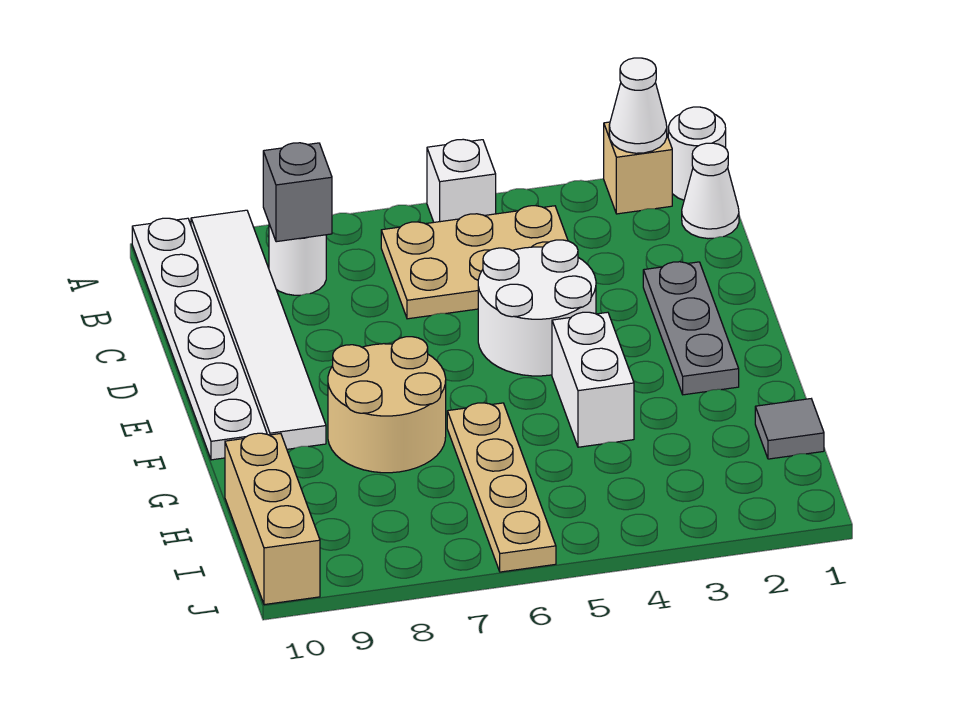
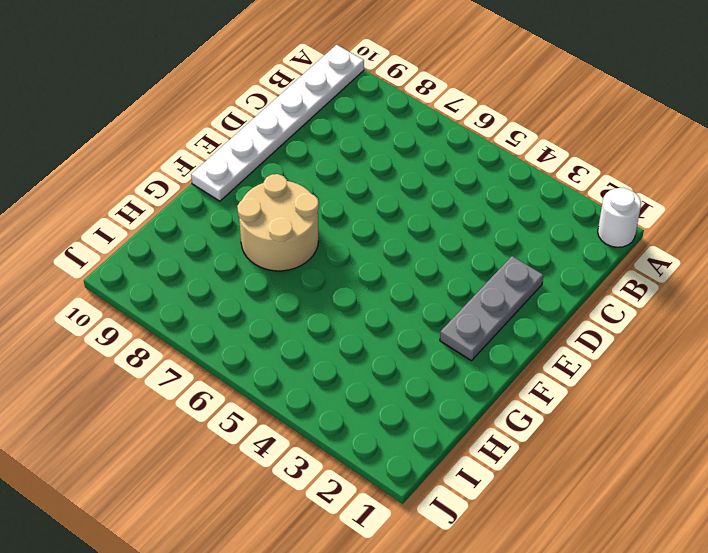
none -> tan brick A2 level 1
none -> white brick A5 level 1
none -> white tile A9:F9 level 1

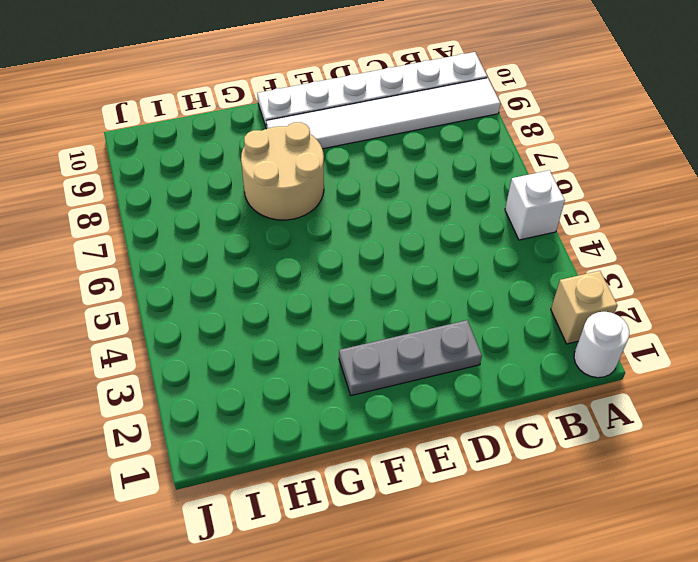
none -> white cone B1 level 1
none -> tan plate B4:C6 level 1
none -> white round brick B8 level 1

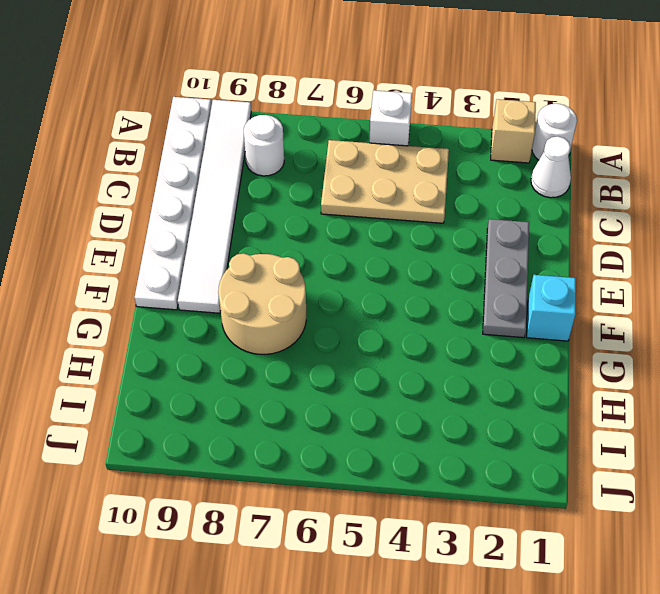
cyan brick F1 level 1 -> none
none -> white round brick D4:E5 level 1
none -> white brick F4:G4 level 1
none -> tan plate G6:J6 level 1

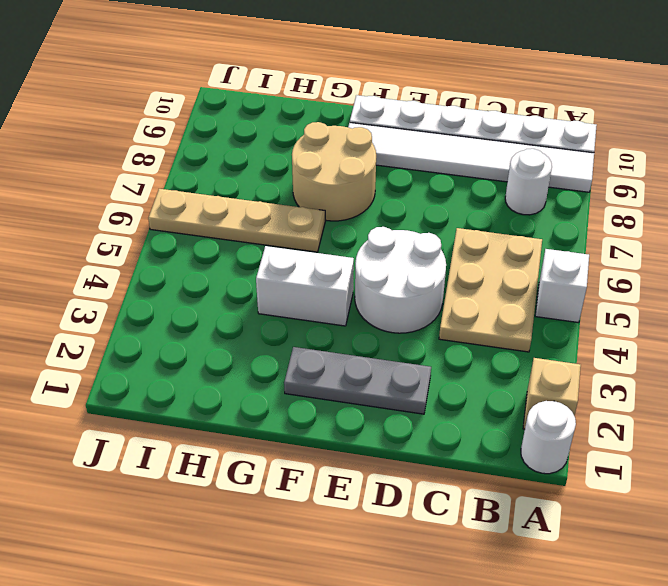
none -> white cone B1 level 1
none -> grey tile H1 level 1
none -> tan brick H10:J10 level 1

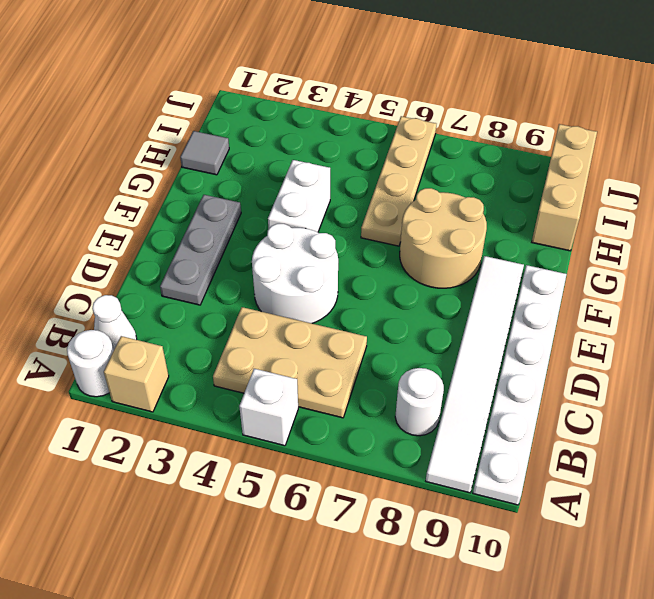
none -> white cone A2 level 2
none -> grey brick B8 level 2

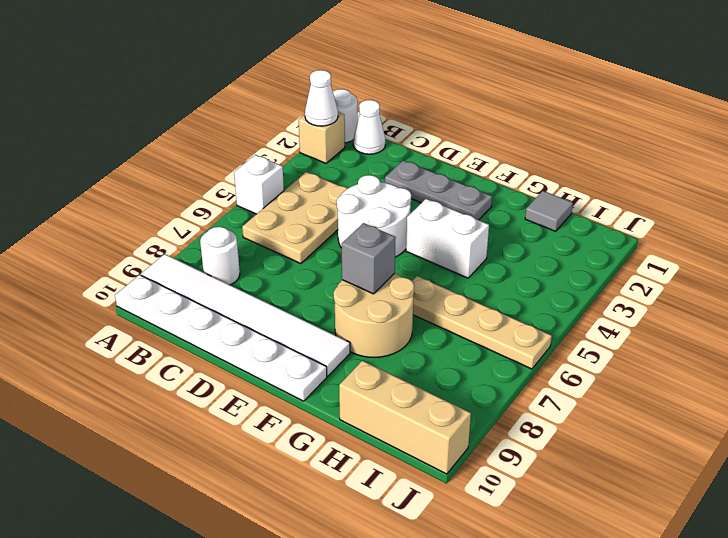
grey brick F7 level 2 -> grey brick B8 level 2

